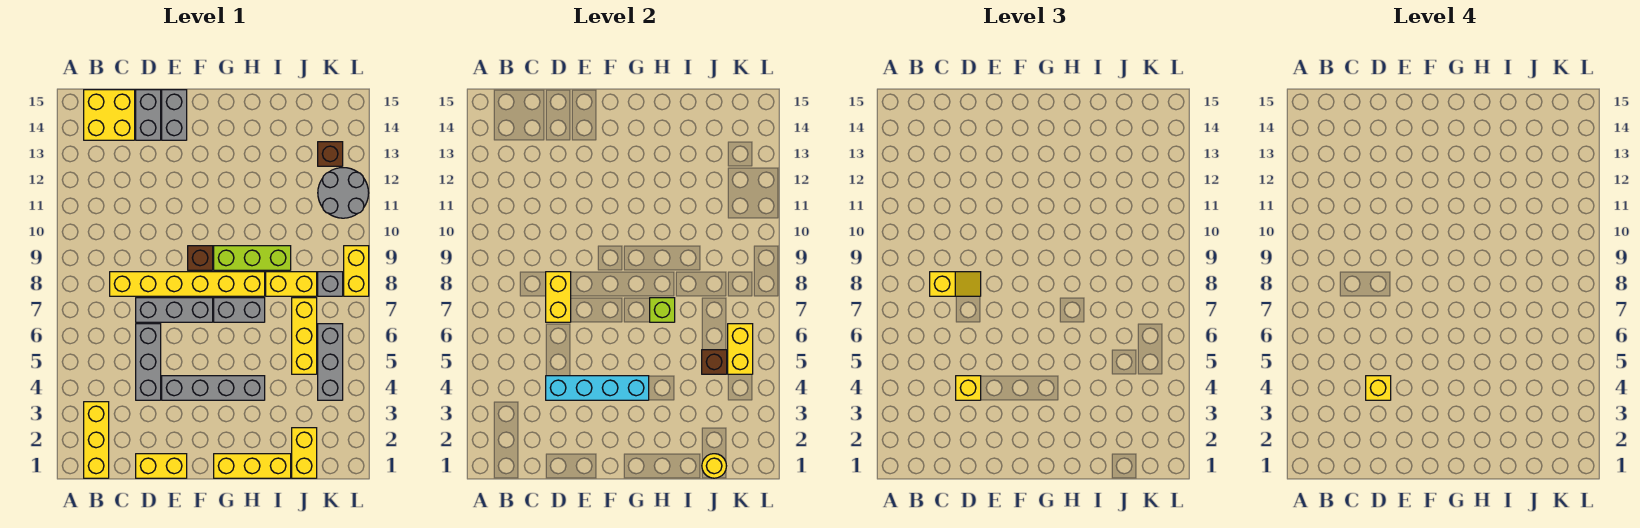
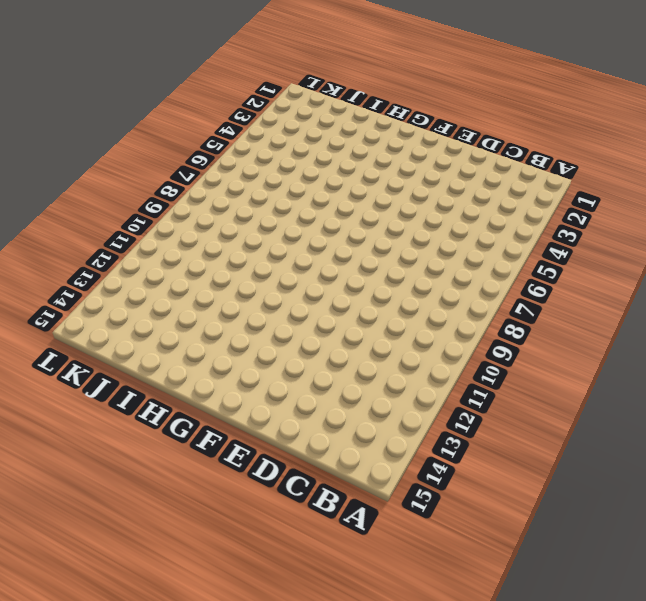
none -> yellow brick B1:B3 level 1
none -> yellow brick B14:C15 level 1
none -> yellow brick C8:H8 level 1
none -> yellow brick D1:E1 level 1

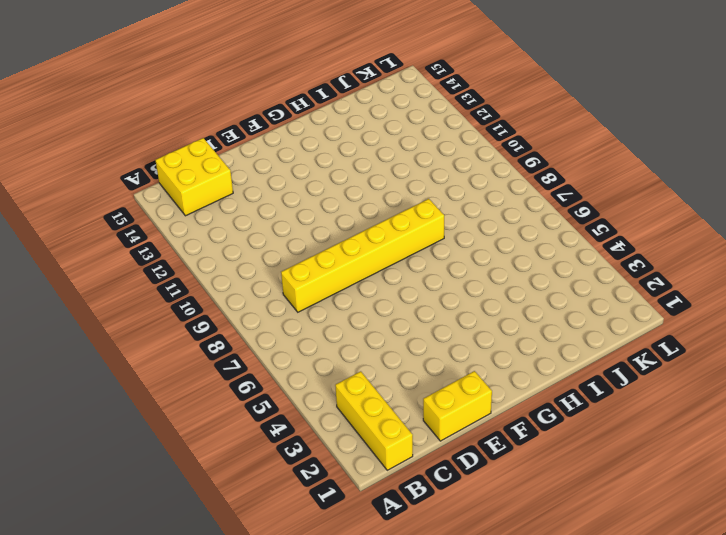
none -> grey brick D4:D6 level 1
none -> grey brick D7:F7 level 1
none -> grey brick D14:D15 level 1
none -> grey brick E4:H4 level 1

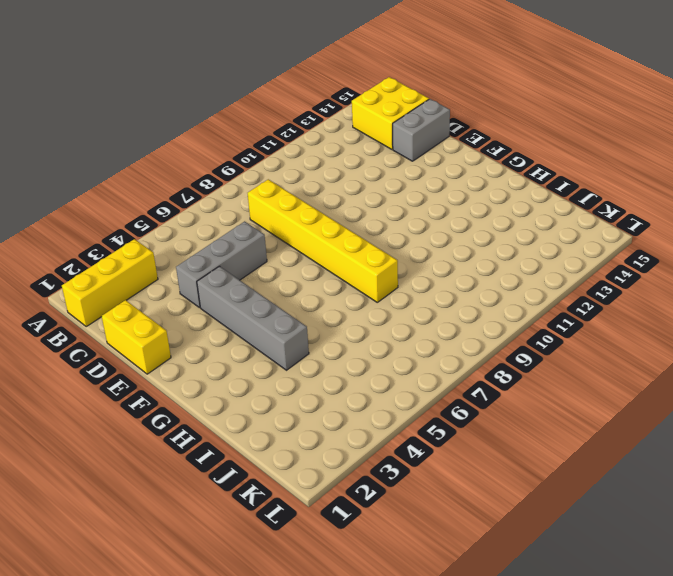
none -> grey brick D7:F7 level 1
none -> grey brick E14:E15 level 1
none -> brown brick F9 level 1
none -> yellow brick G1:I1 level 1

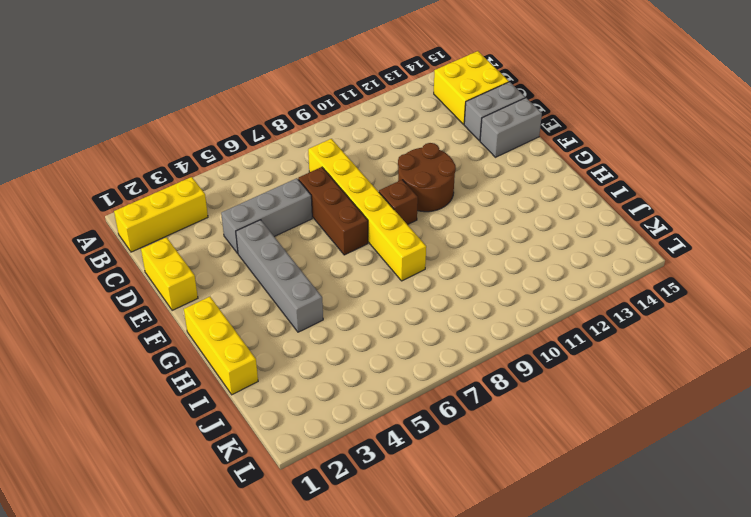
brown brick D7:F7 level 1 -> grey brick D7:F7 level 1
brown round brick E10:F11 level 1 -> none
none -> grey brick G7:H7 level 1
none -> lime brick G9:I9 level 1
none -> yellow brick I8:J8 level 1
none -> yellow brick J1:J2 level 1

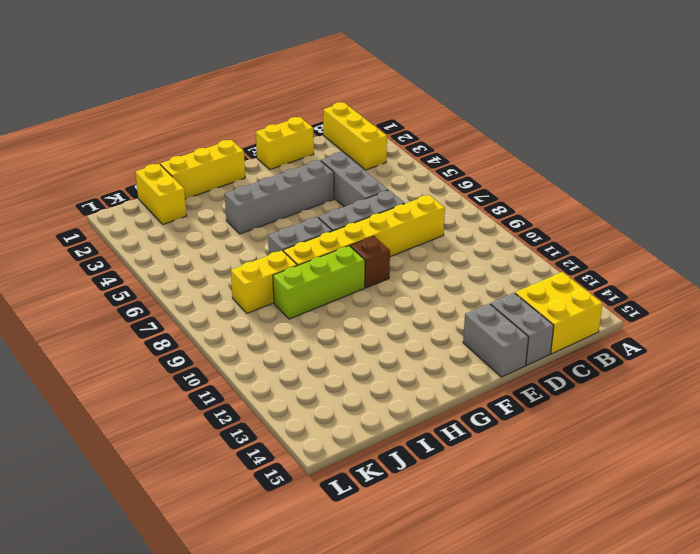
none -> yellow brick J5:J7 level 1
none -> grey brick K4:K6 level 1
none -> grey brick K8 level 1
none -> grey round brick K11:L12 level 1

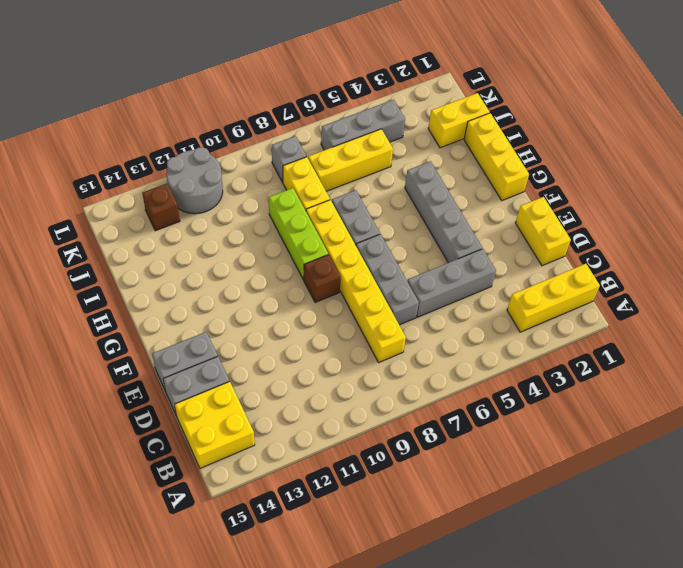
none -> yellow brick L8:L9 level 1
none -> cyan brick D4:G4 level 2
none -> yellow brick D7:D8 level 2
none -> lime brick H7 level 2

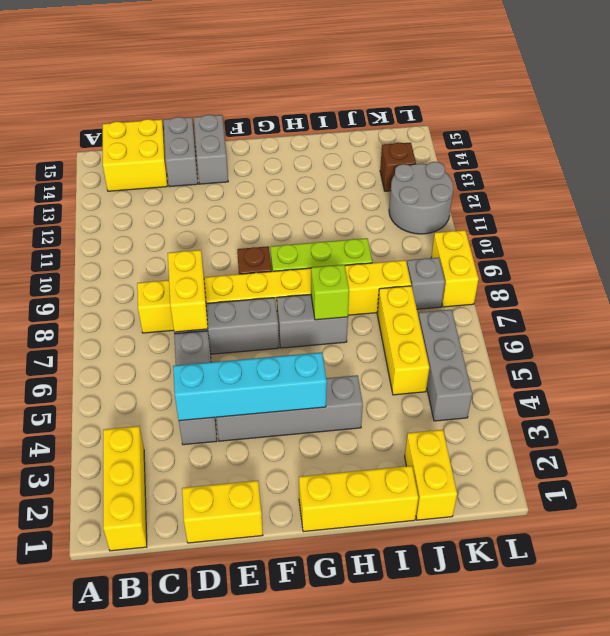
none -> yellow round brick J1 level 2
none -> brown brick J5 level 2
none -> yellow brick K5:K6 level 2
none -> yellow slope C8:D8 level 3 top C

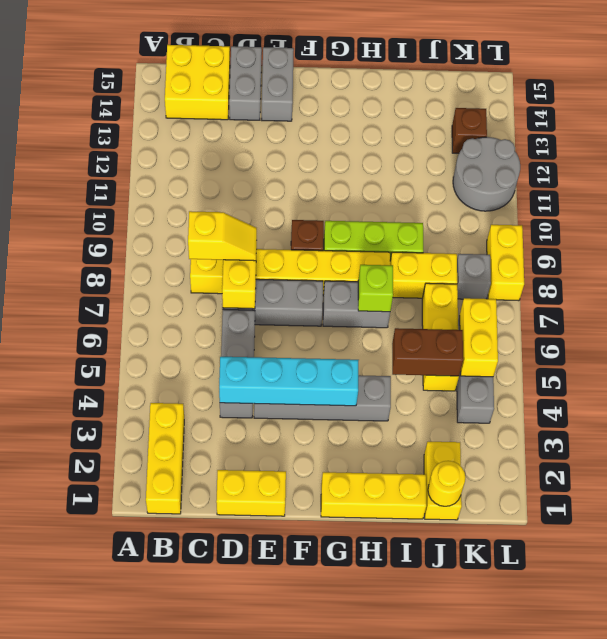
brown brick I5:J5 level 2 -> brown brick J5 level 2
none -> yellow brick D4 level 3
none -> yellow brick D4 level 4

